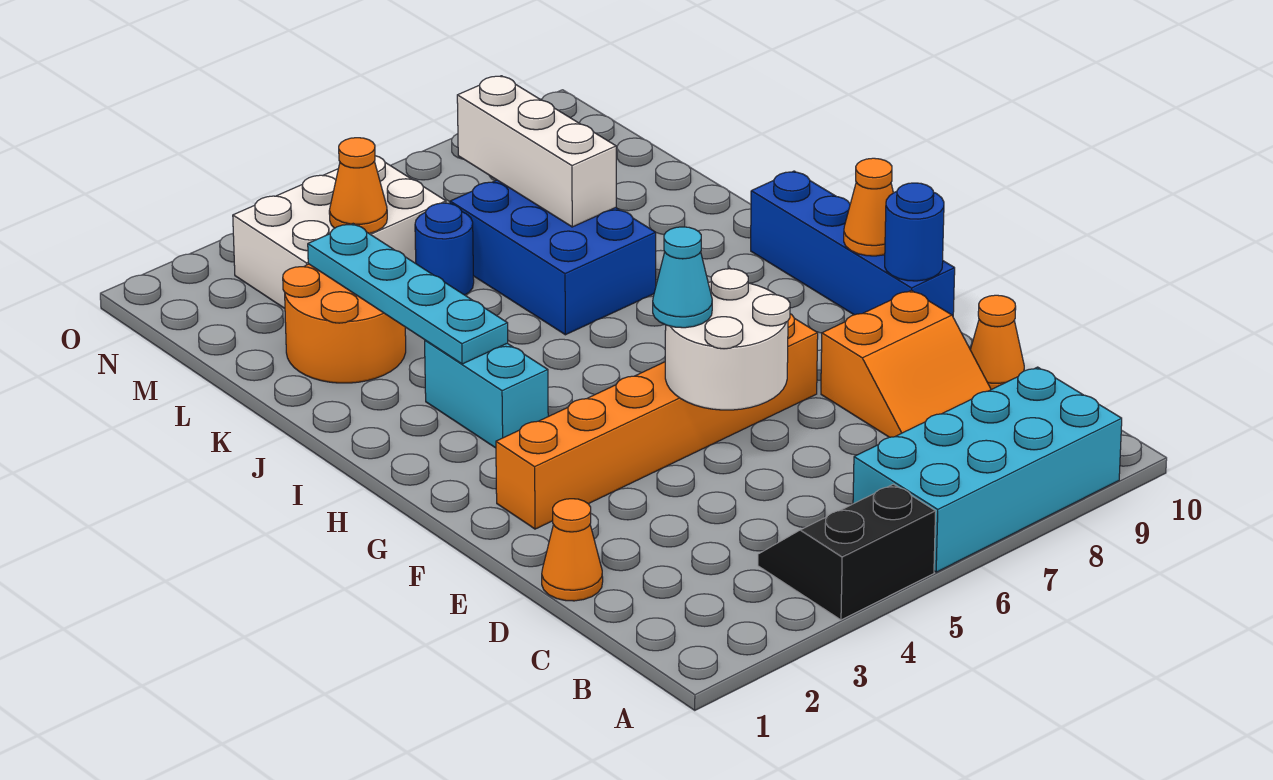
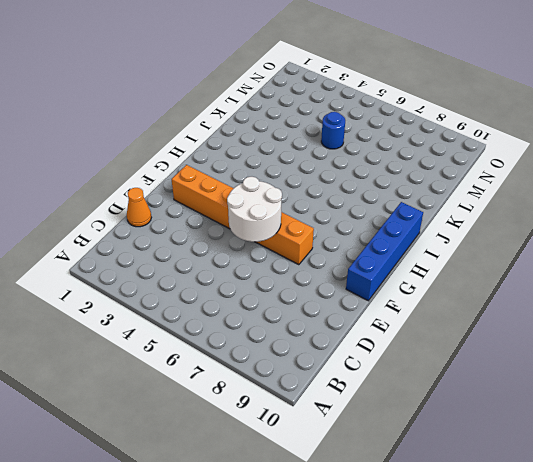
none -> black slope A4:B5 level 1 top A
none -> cyan brick A6:B9 level 1
none -> orange slope D8:E9 level 1 top E

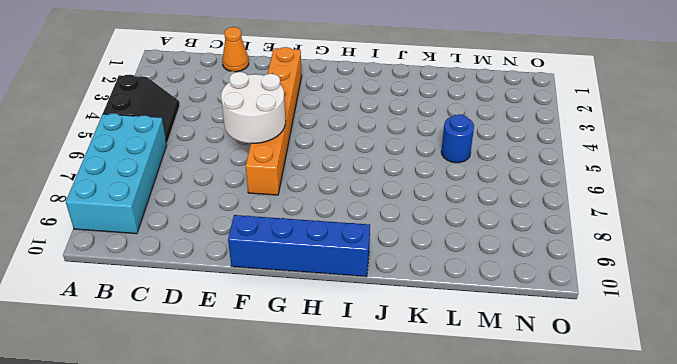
none -> orange slope D8:E9 level 1 top E
none -> orange cone D10 level 1
none -> cyan brick H3:I3 level 1

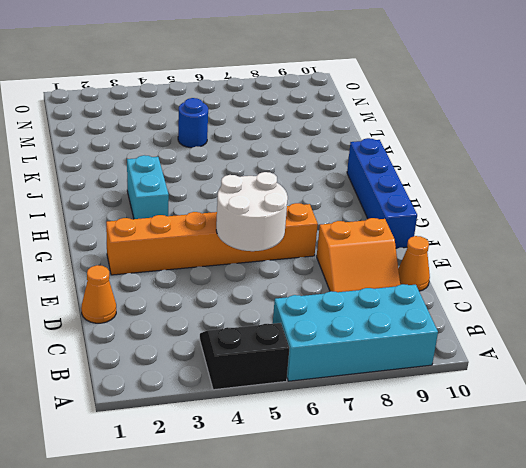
none -> blue brick J6:L7 level 1
none -> orange round brick K2:L3 level 1
none -> white brick M3:N5 level 1

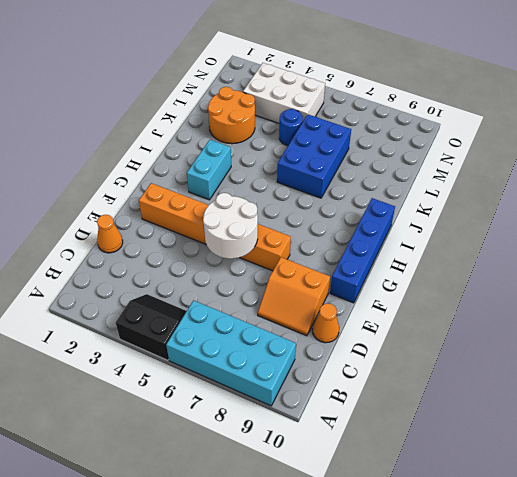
none -> blue round brick F10 level 2
none -> orange cone G10 level 2
none -> cyan plate I3:L3 level 2

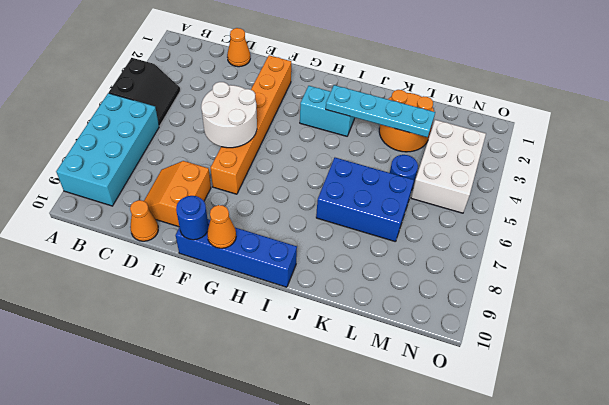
none -> white brick K7:M7 level 2
none -> orange cone M4 level 2
none -> cyan cone F5 level 3

